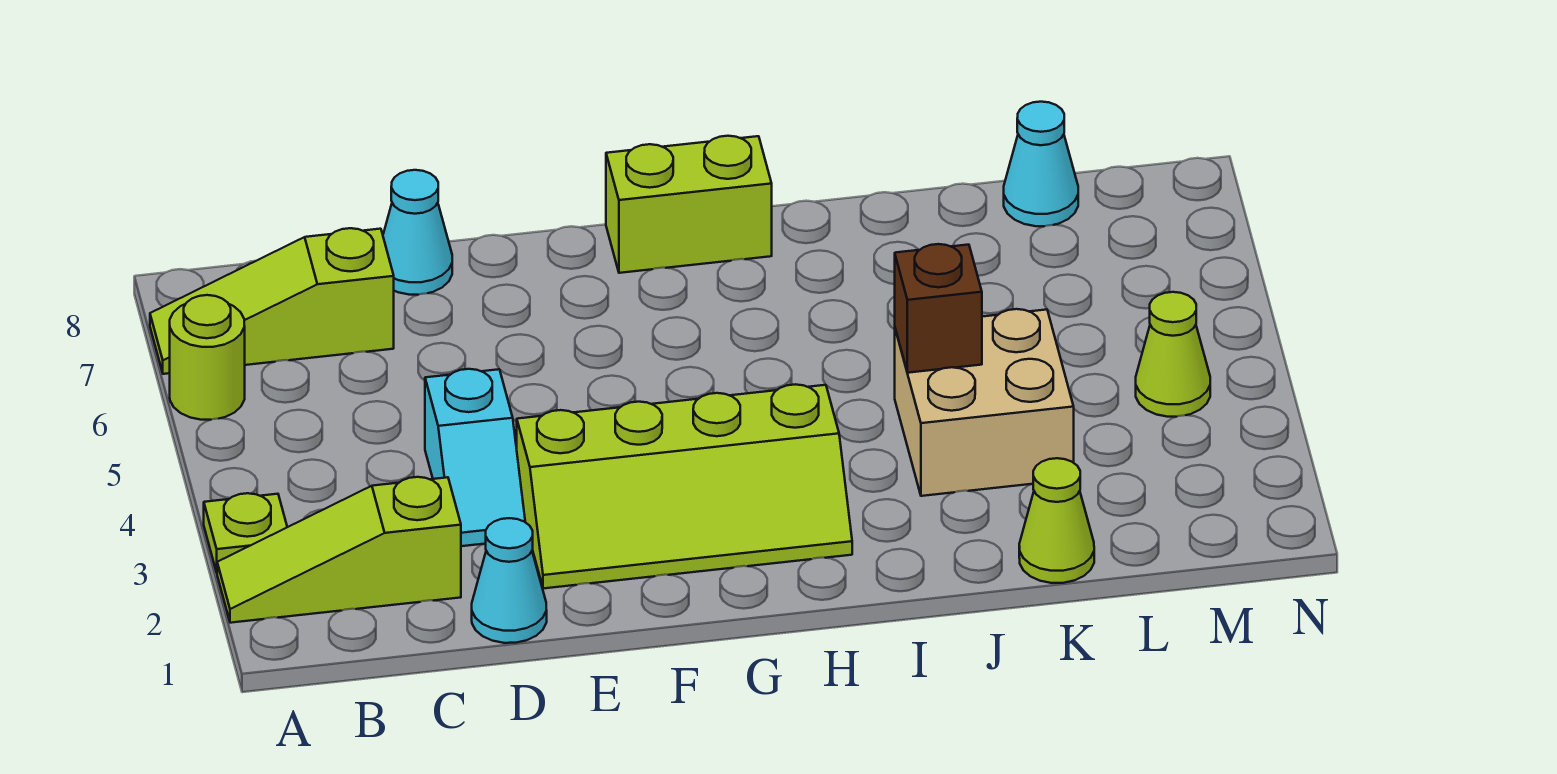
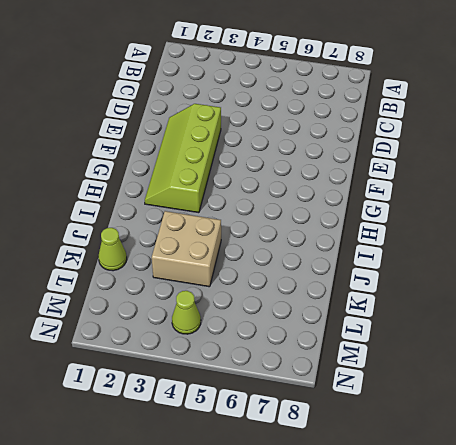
none -> lime slope A2:C2 level 1 top C
none -> lime plate A3 level 1
none -> lime round brick A6 level 1

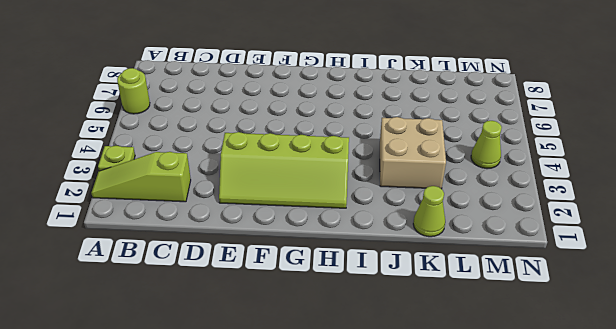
none -> lime slope A7:C7 level 1 top C
none -> cyan cone D1 level 1
none -> cyan slope D3:D4 level 1 top 4

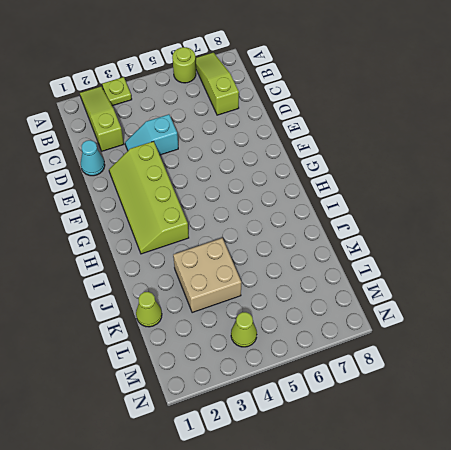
none -> cyan cone D8 level 1
none -> lime brick G8:H8 level 1
none -> cyan cone L8 level 1

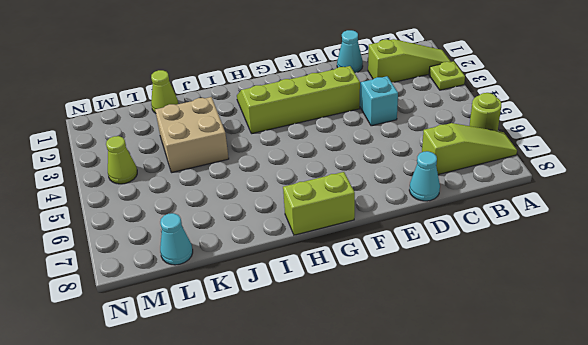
none -> brown brick J4 level 2

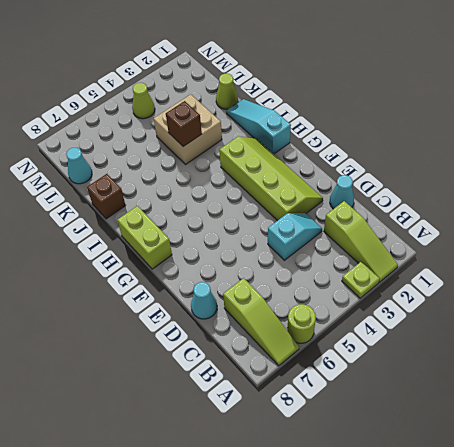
cyan slope H1:J1 level 1 top H -> none
brown brick J8 level 1 -> none

